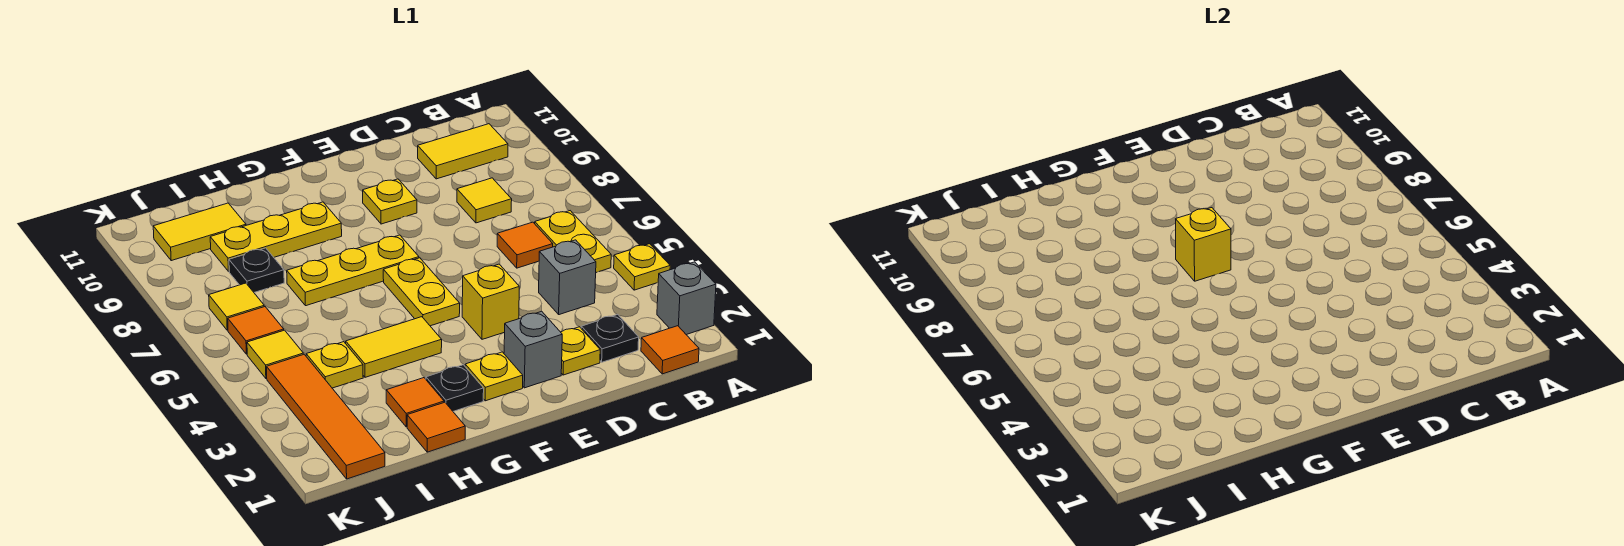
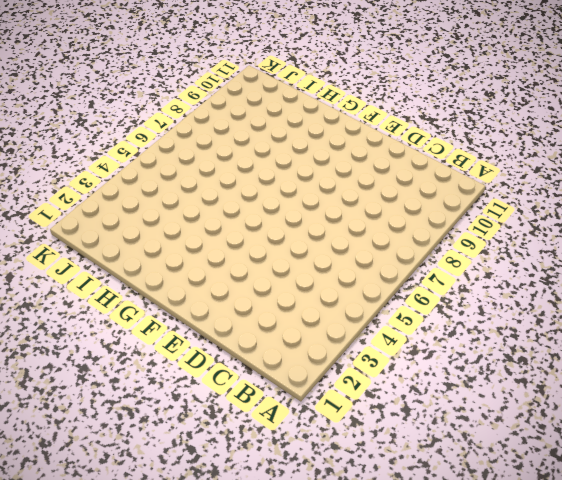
none -> grey brick A2 level 1
none -> yellow plate A4 level 1
none -> orange tile B1 level 1

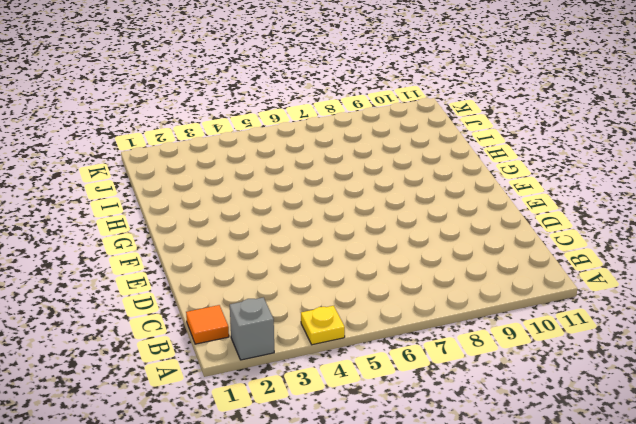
none -> yellow plate B5:B6 level 1
none -> yellow tile B10:C10 level 1
none -> black plate C2 level 1

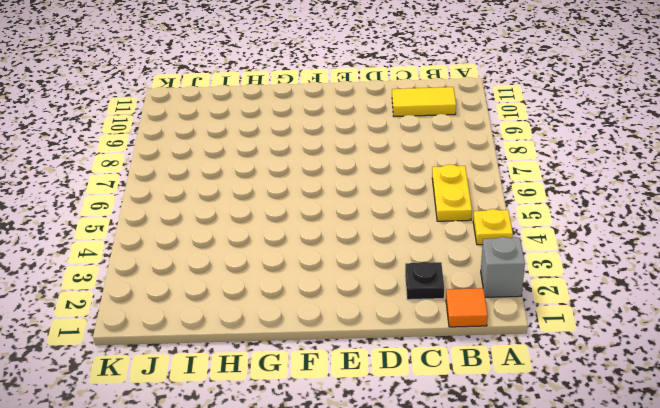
none -> grey brick C4 level 1
none -> orange tile C6 level 1
none -> yellow tile C8 level 1

